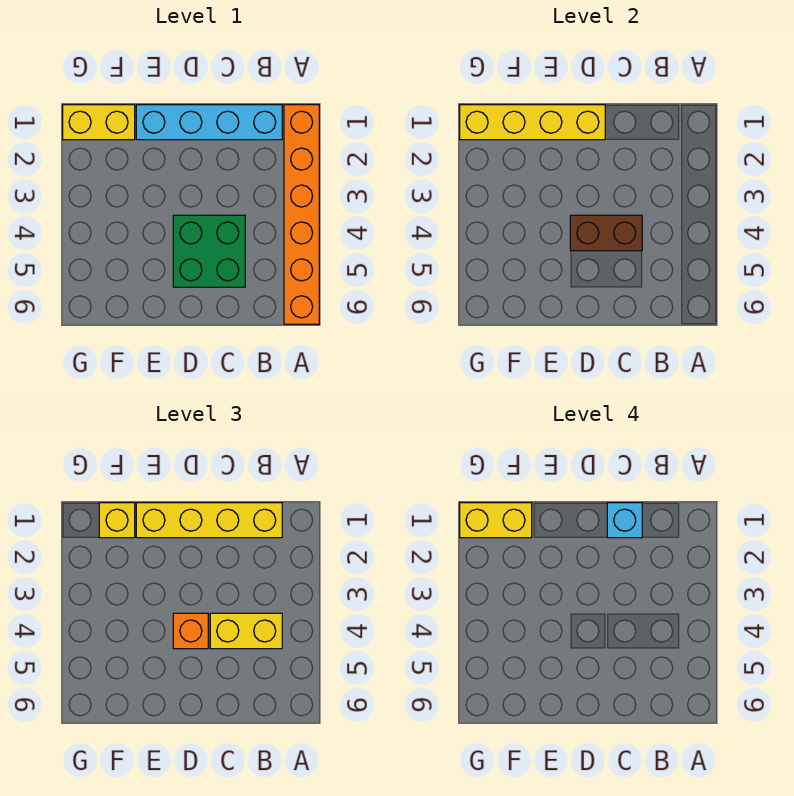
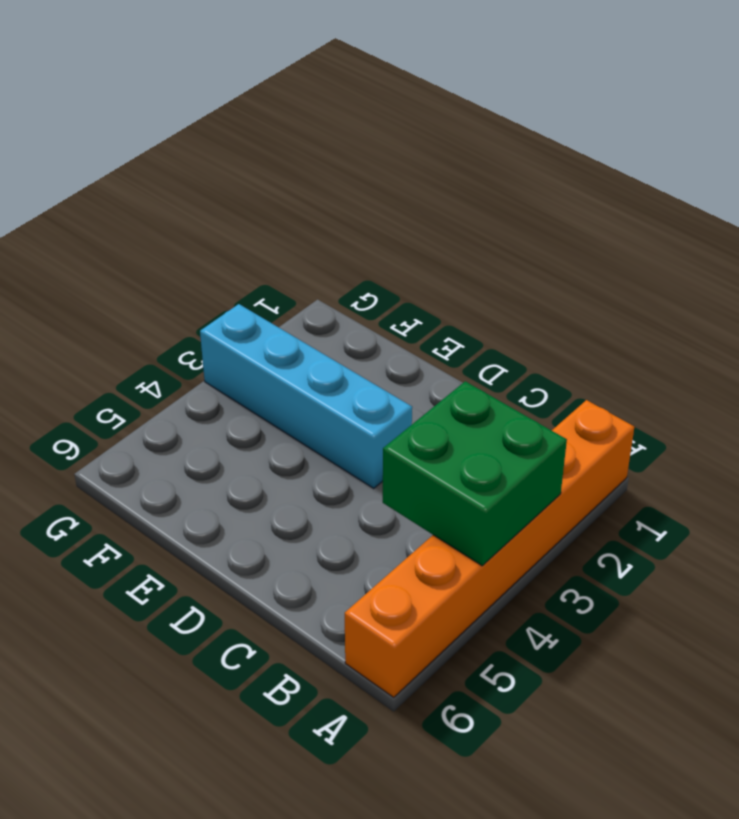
green brick A3:B4 level 2 -> green brick C4:D5 level 1
cyan brick D3:G3 level 1 -> cyan brick B1:E1 level 1
none -> yellow brick F1:G1 level 1
none -> brown brick C4:D4 level 2
none -> yellow brick D1:G1 level 2

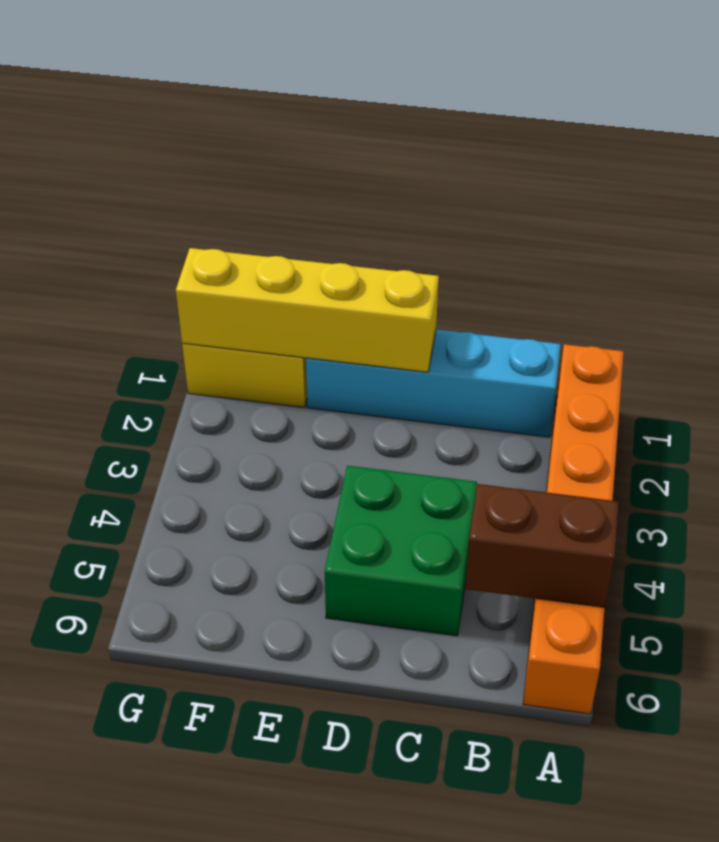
brown brick A5:B5 level 2 -> brown brick C4:D4 level 2
none -> yellow brick B1:E1 level 3
none -> yellow brick B4:C4 level 3
none -> orange brick D4 level 3

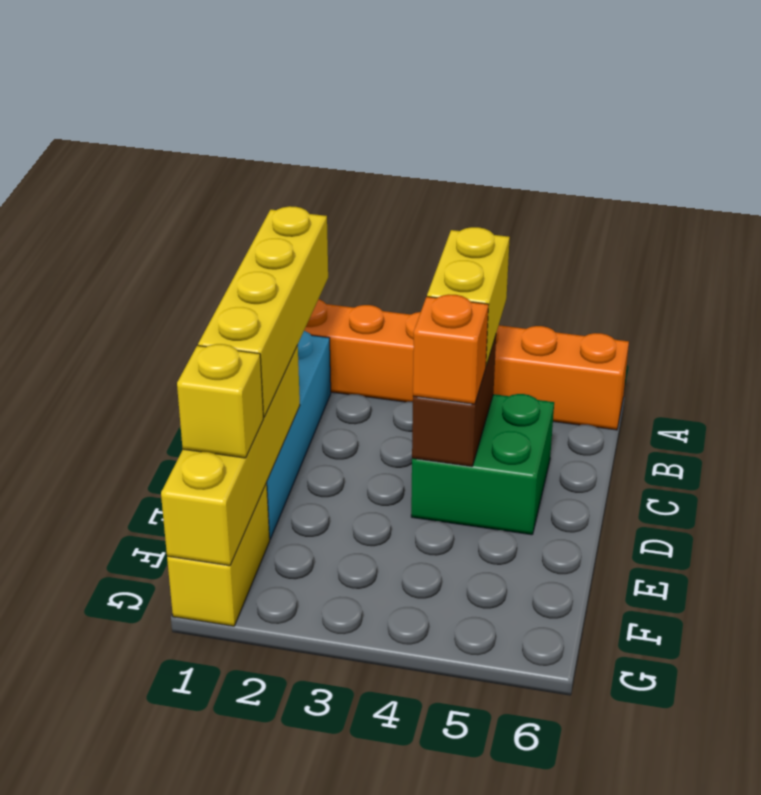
none -> cyan brick C1 level 4
none -> yellow brick F1:G1 level 4

